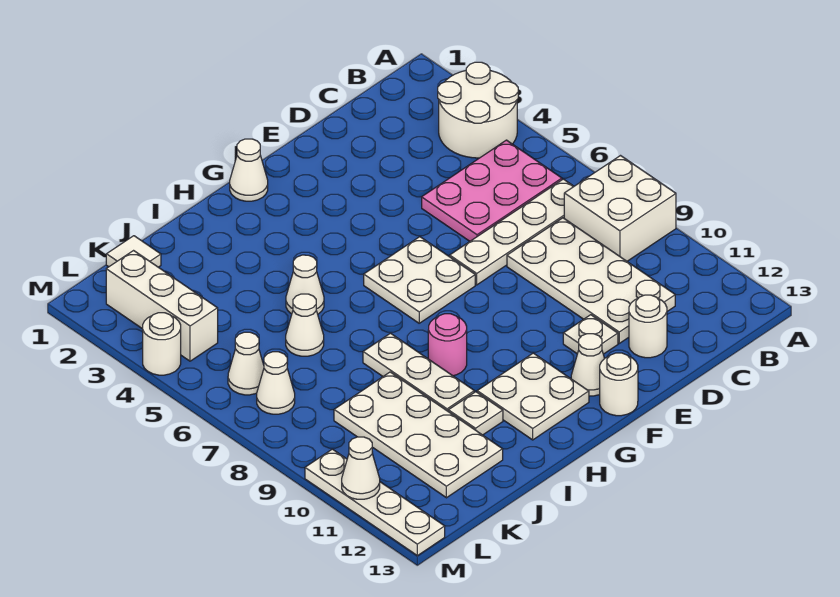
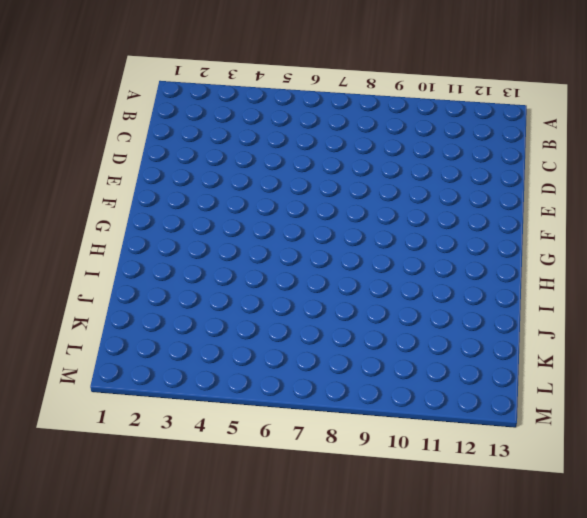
none -> white round brick A3:B4 level 1
none -> white brick A8:B9 level 1
none -> pink plate B5:D6 level 1

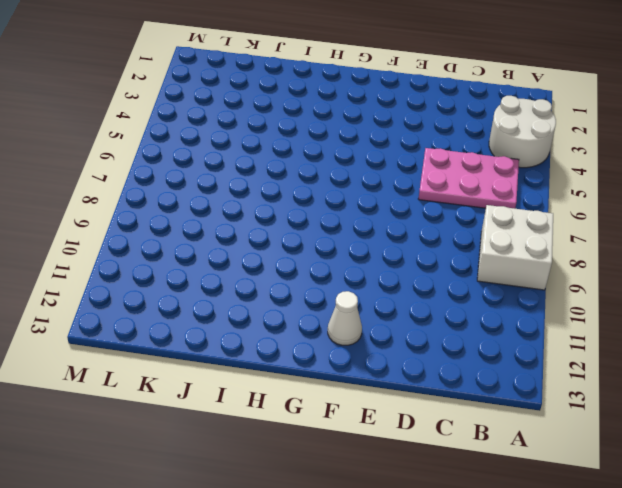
none -> white plate B7:E7 level 1
none -> white plate C8:D11 level 1
none -> white round brick D12 level 1

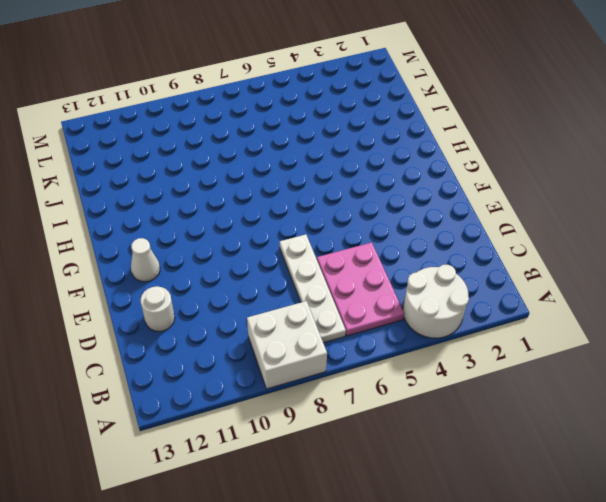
none -> white plate C8:D11 level 1
none -> white plate E11 level 1
none -> white plate F6:G7 level 1

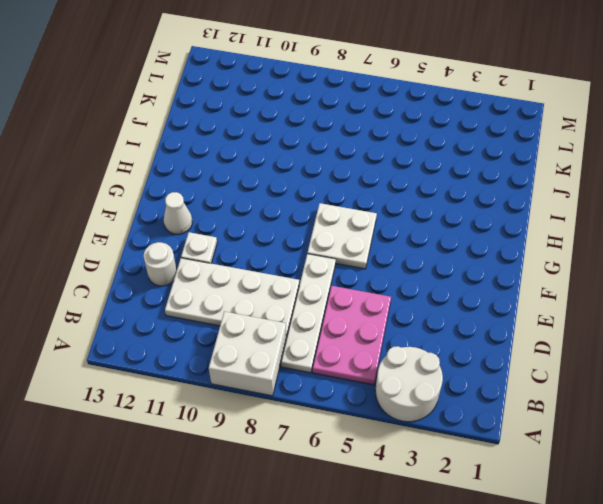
none -> white round brick F13 level 1
none -> white cone G1 level 1
none -> white plate G11:H12 level 1

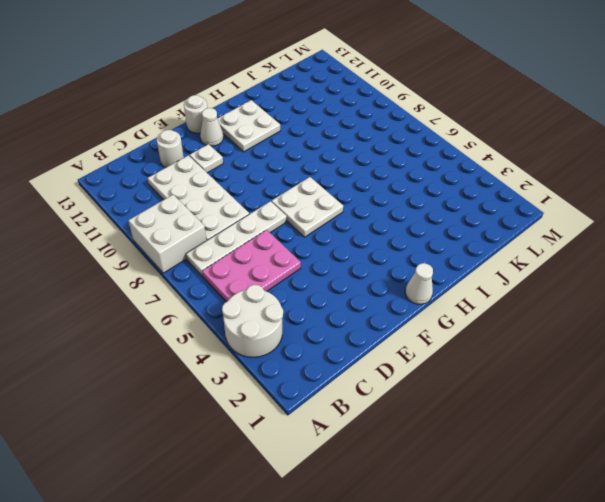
none -> pink round brick H9 level 1
none -> white cone I5 level 1
none -> white plate I8:I10 level 1

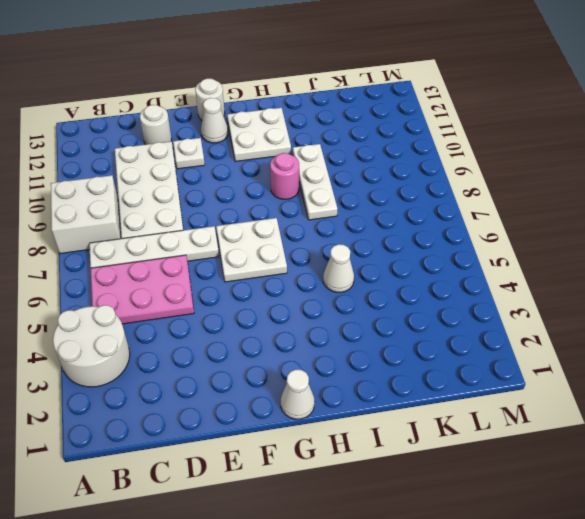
none -> white plate I11 level 1
none -> white cone J6 level 1
none -> white plate J9:K12 level 1

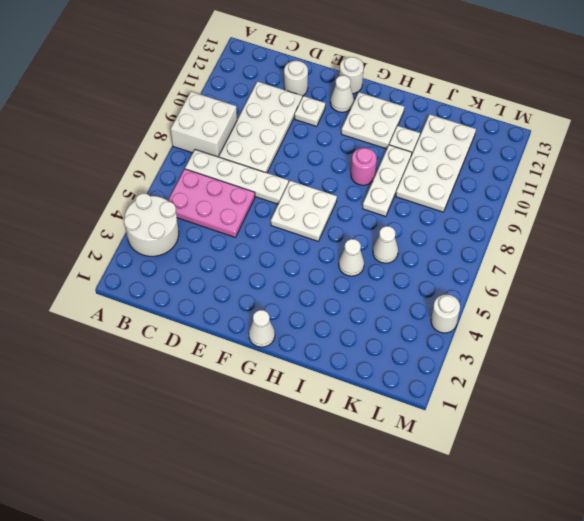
none -> white tile K1 level 1
none -> white brick L2:L4 level 1
none -> white cone L6 level 1

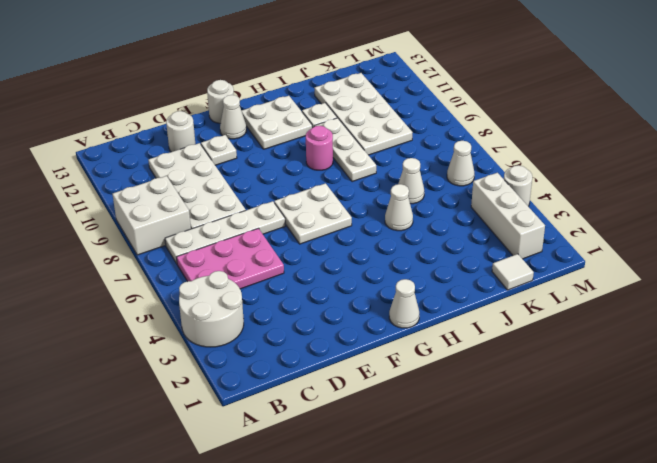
none -> white cone L7 level 1
none -> white plate M10:M13 level 1
none -> white cone M11 level 2

